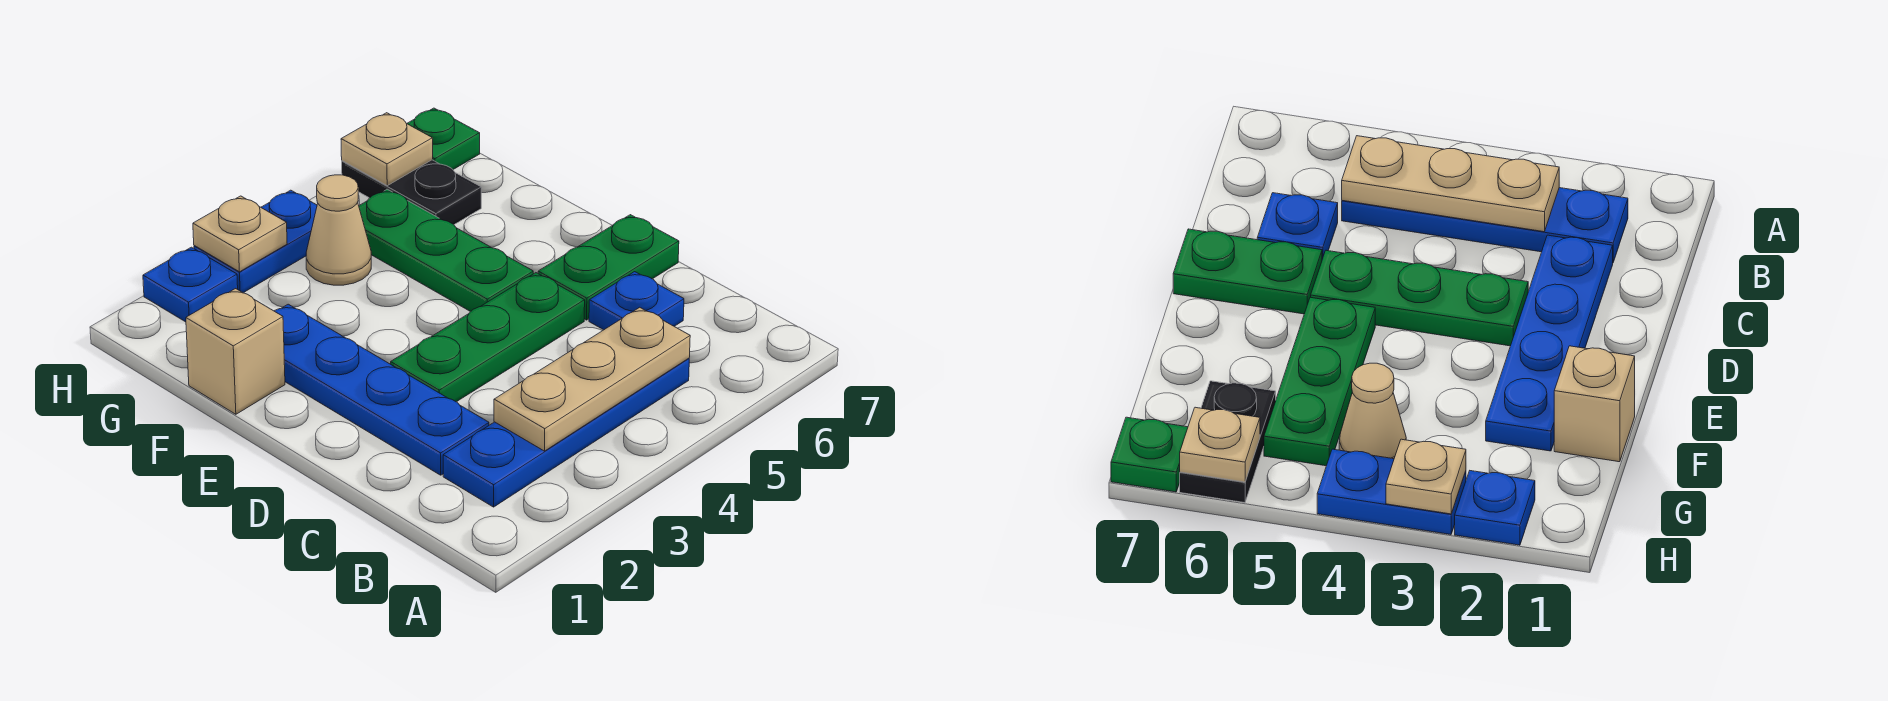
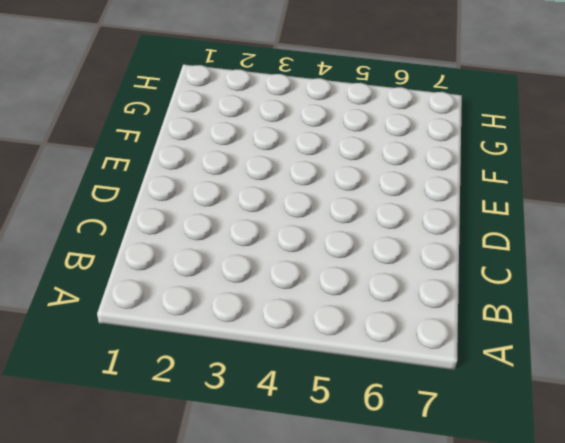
none -> blue plate B2:B5 level 1
none -> blue plate C2:F2 level 1
none -> blue plate C6 level 1

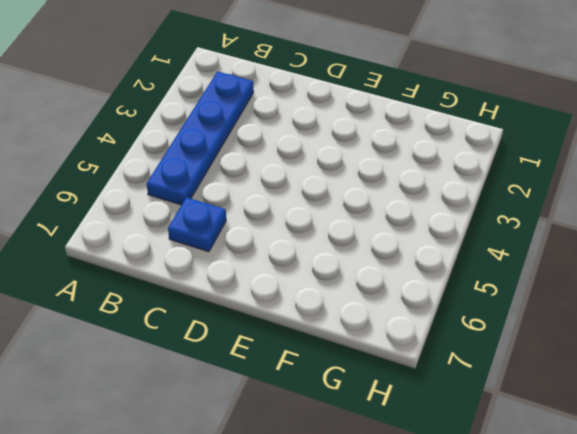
none -> blue plate C2:F2 level 1
none -> green plate D3:D5 level 1
none -> green plate D6:D7 level 1

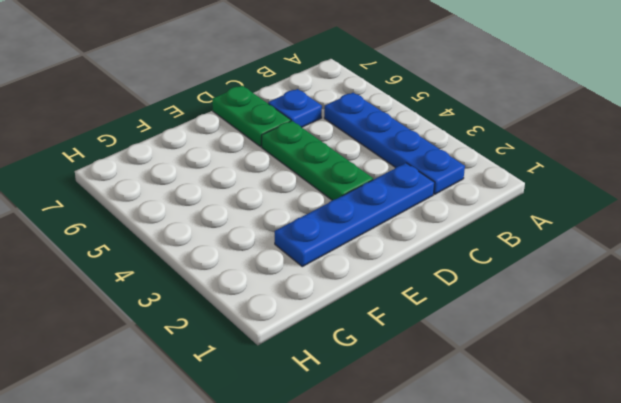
none -> green plate E5:G5 level 1
none -> tan brick F1 level 1
none -> tan cone G4 level 1

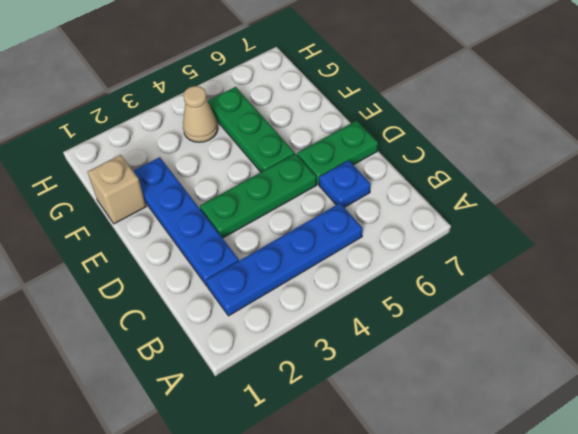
none -> black plate G6:H6 level 1
none -> blue plate H2 level 1
none -> blue plate H3:H4 level 1

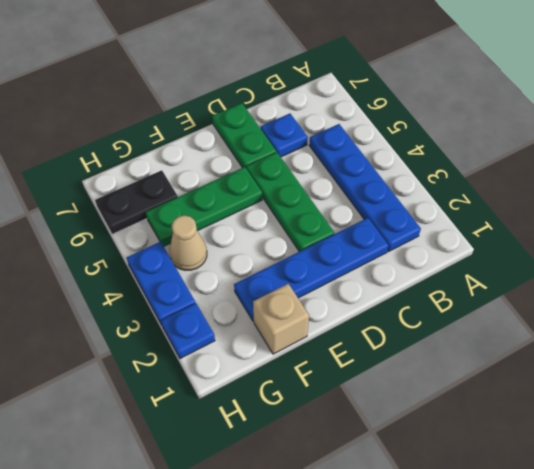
none -> green plate H7 level 1
none -> tan plate B3:B5 level 2
none -> tan plate H3 level 2

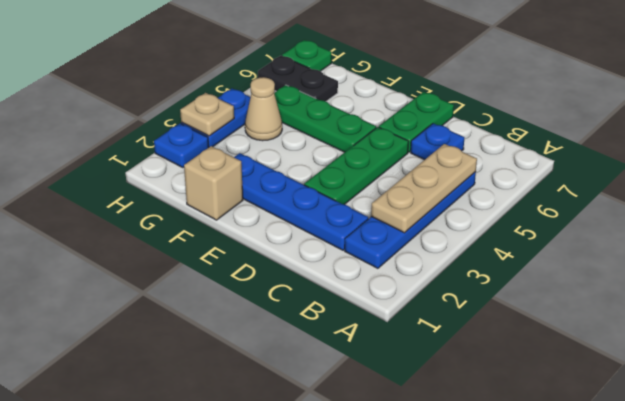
none -> tan plate H6 level 2

